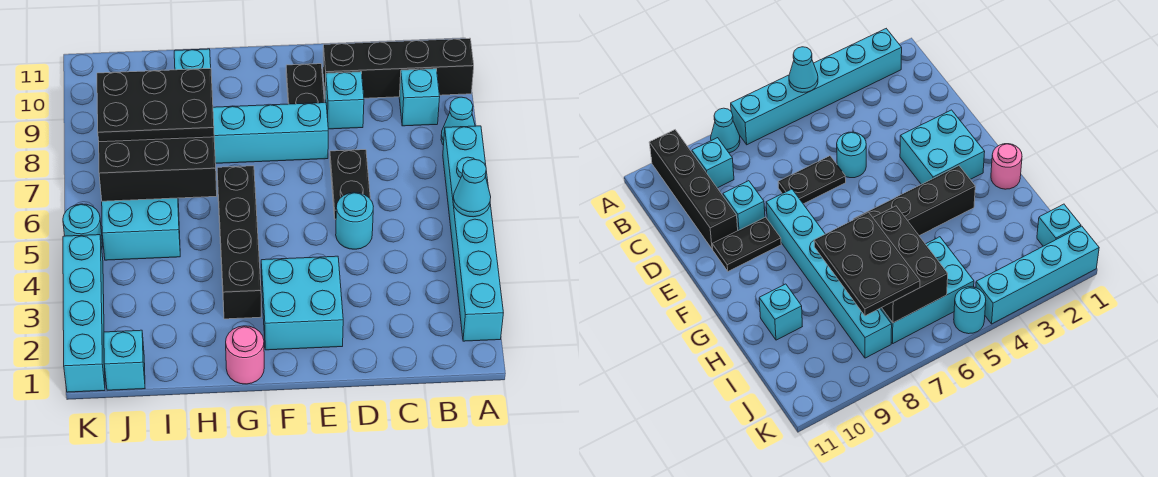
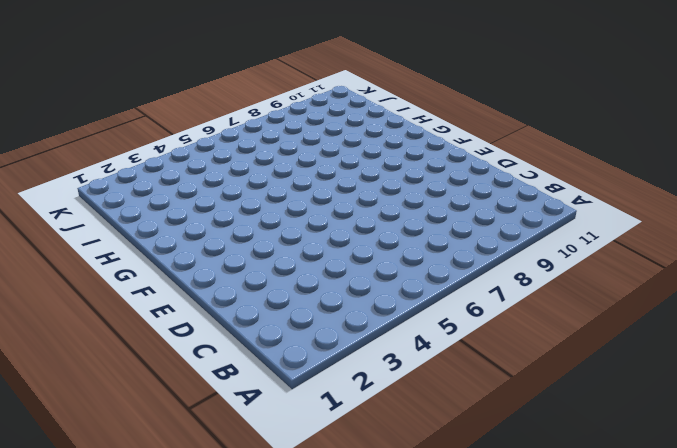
none -> cyan brick A2:A7 level 1
none -> cyan cone A8 level 1
none -> black brick A10:D10 level 1

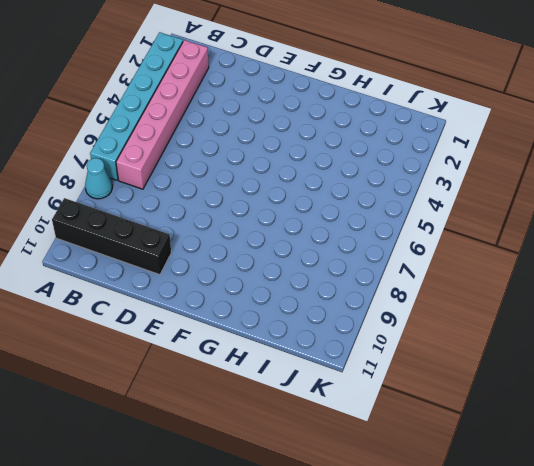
pink brick B2:B7 level 1 -> none
none -> cyan brick B9 level 1
none -> cyan round brick D5 level 1
none -> black plate D6:D7 level 1

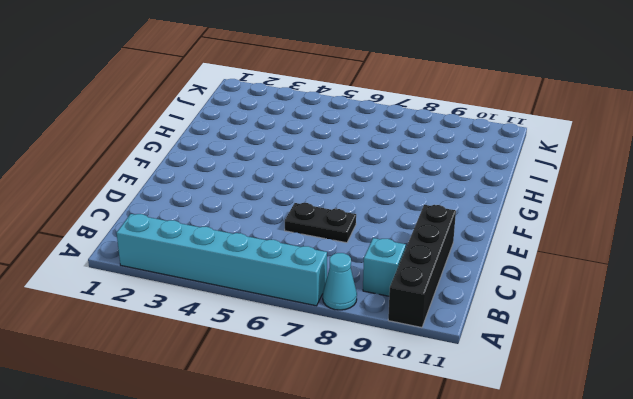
none -> cyan round brick D5 level 1
none -> cyan brick D9 level 1
none -> cyan brick E2:F3 level 1

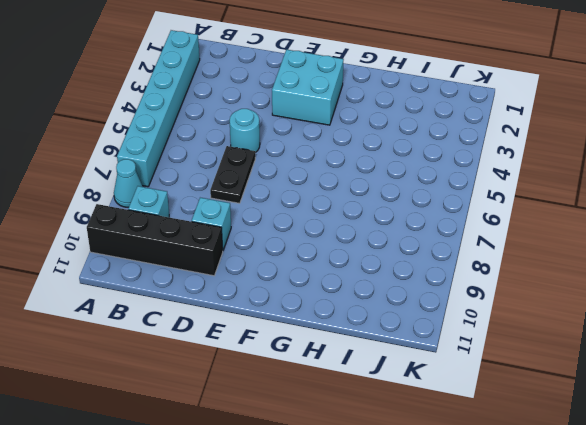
none -> cyan brick E8:J8 level 1
none -> black plate E9:E10 level 1
none -> pink round brick G1 level 1

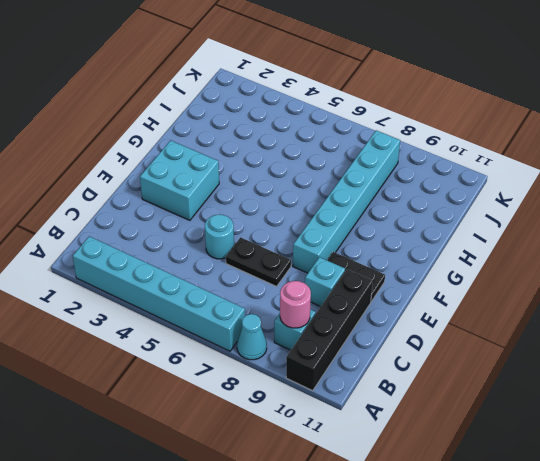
pink round brick B9 level 2 -> pink round brick G1 level 1
none -> black brick G3:G6 level 1
none -> cyan brick H10 level 1
none -> cyan brick I5:J7 level 1

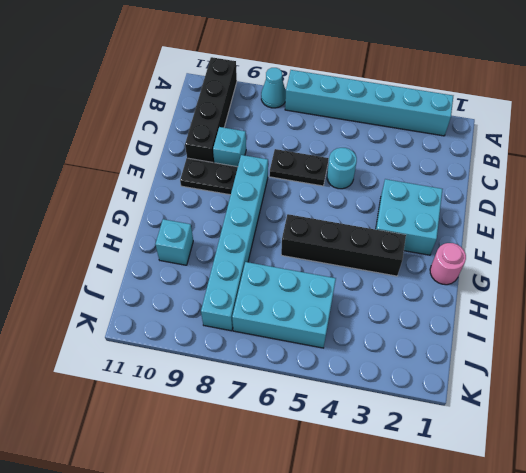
none -> cyan brick B9 level 1
none -> cyan brick J1 level 1
none -> cyan brick K1:K4 level 1

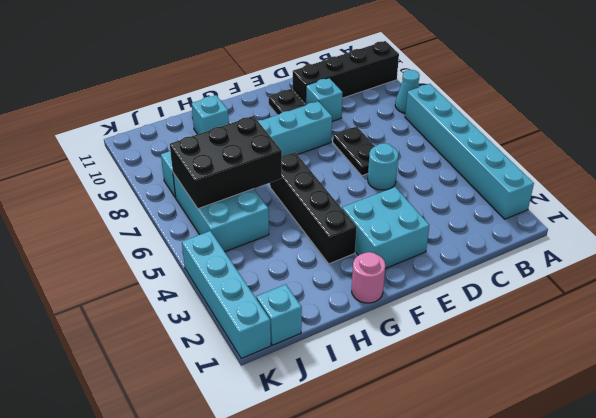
none -> cyan brick B9 level 1
none -> cyan round brick K5 level 1
none -> cyan cone A5 level 2

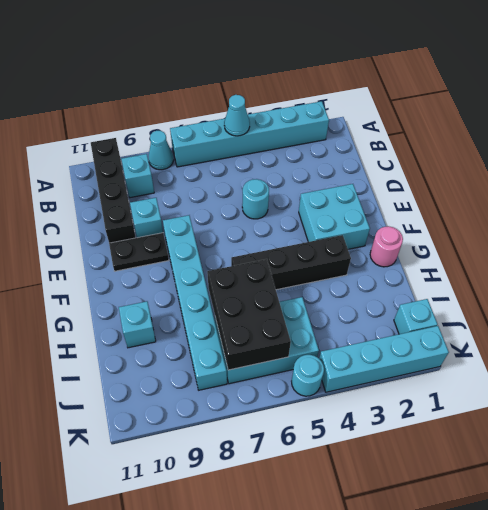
none -> black plate D6:D7 level 1
none -> black plate H7:J8 level 3

